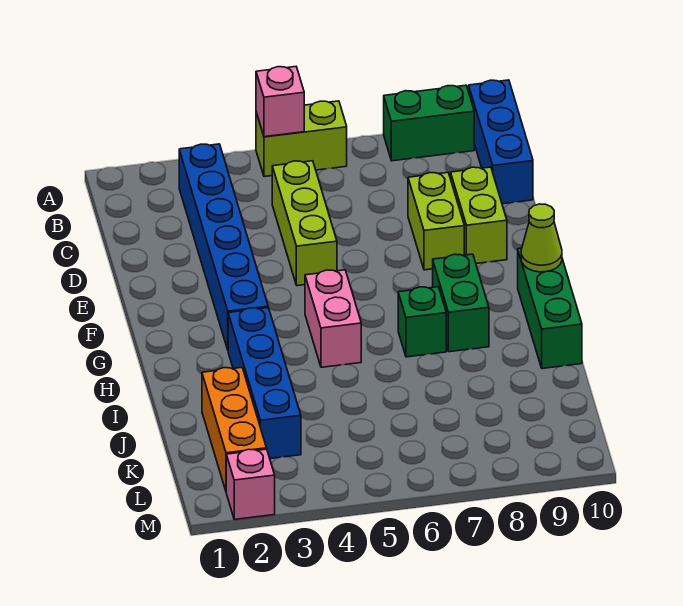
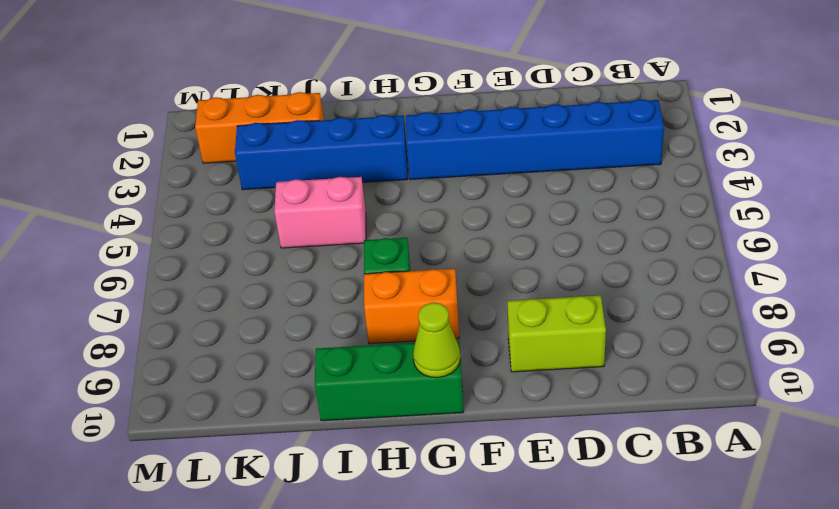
orange brick G8:H8 level 1 -> green brick G8:H8 level 1
pink brick I5:J5 level 1 -> pink brick G5:H5 level 1
none -> lime brick A5:A6 level 1
none -> green brick A8:A9 level 1
none -> blue brick A10:C10 level 1

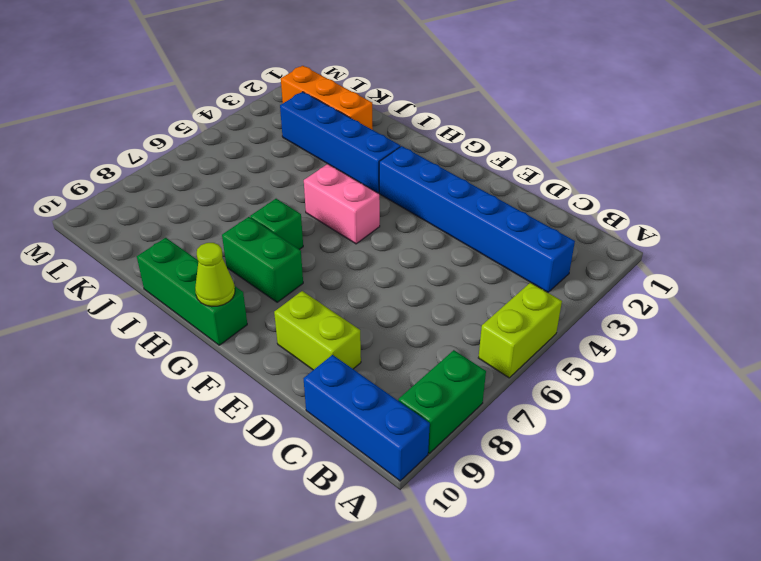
none -> lime brick C5:E5 level 1
none -> lime brick D8:E8 level 1
none -> pink brick M2 level 1

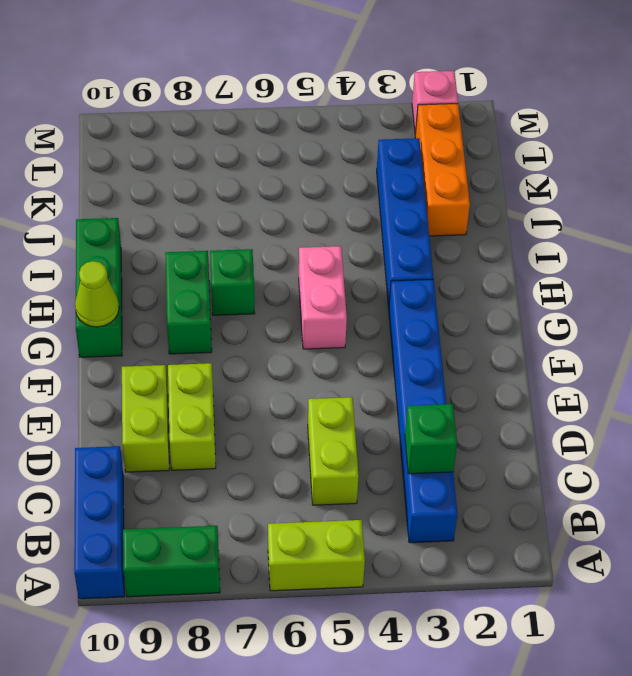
green brick C3 level 2 -> none
lime brick C5:D5 level 1 -> lime brick C5:E5 level 1
none -> pink brick A5 level 2

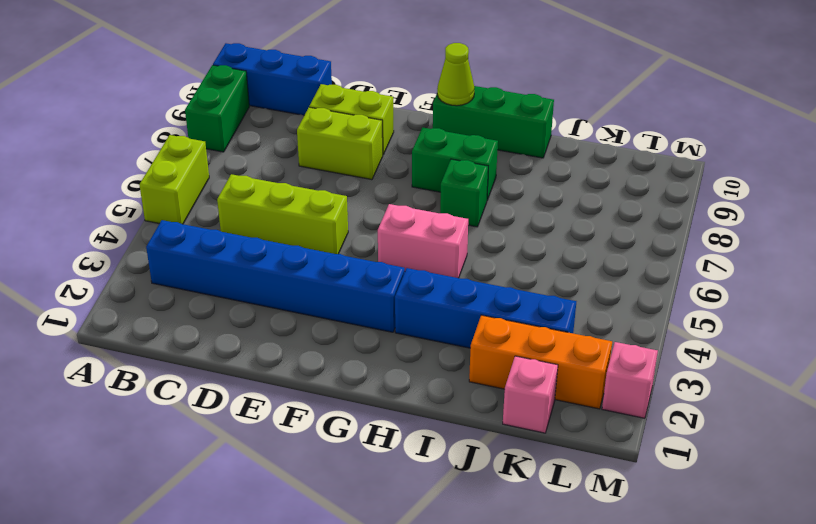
pink brick K1 level 1 -> pink brick A5 level 2

